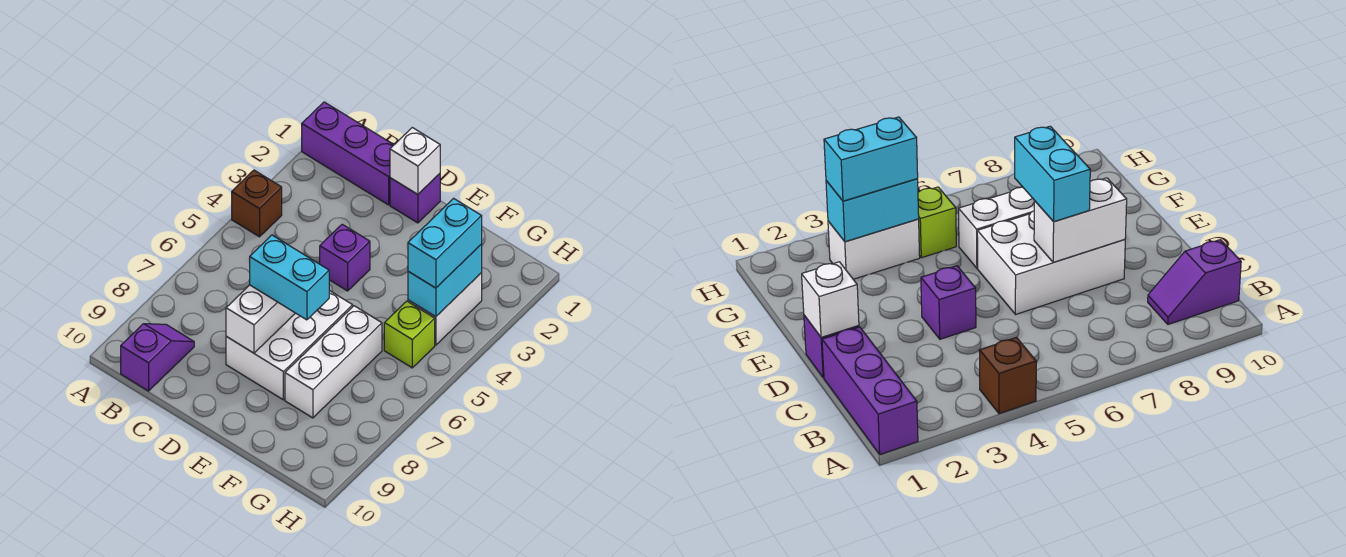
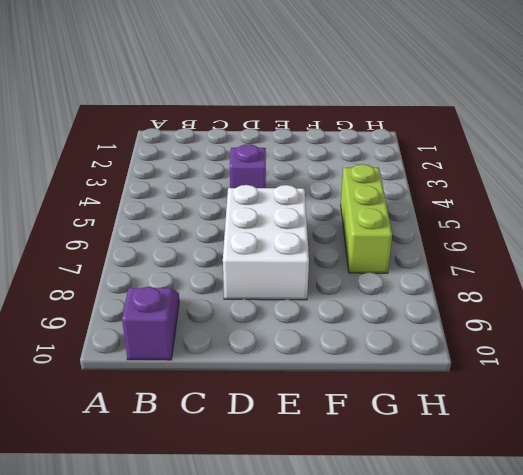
lime brick G5:G7 level 1 -> lime brick G5 level 1
none -> purple brick A1:C1 level 1
none -> brown brick A4 level 1
none -> purple brick D1 level 1

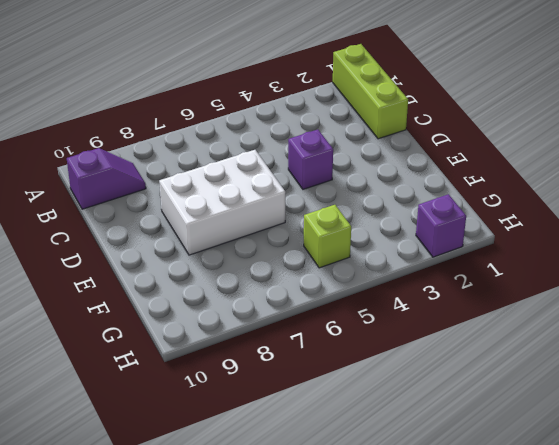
lime brick A1:C1 level 1 -> purple brick A1:C1 level 1
purple brick H2 level 1 -> purple brick D1 level 1
none -> brown brick A4 level 1
none -> white brick F6:F8 level 1
none -> white brick G3:G4 level 1

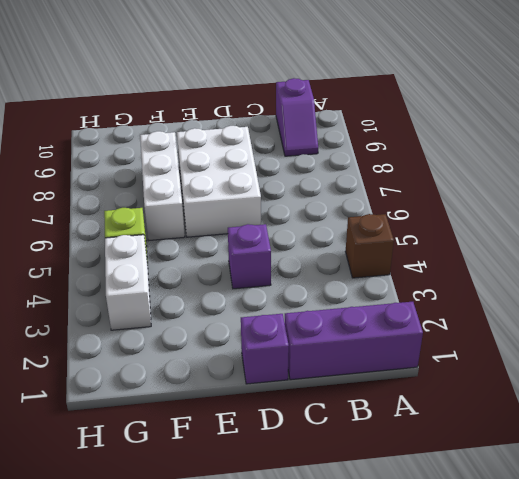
none -> white brick D1 level 2
none -> white brick D7:D8 level 2
none -> cyan brick G3:G4 level 2

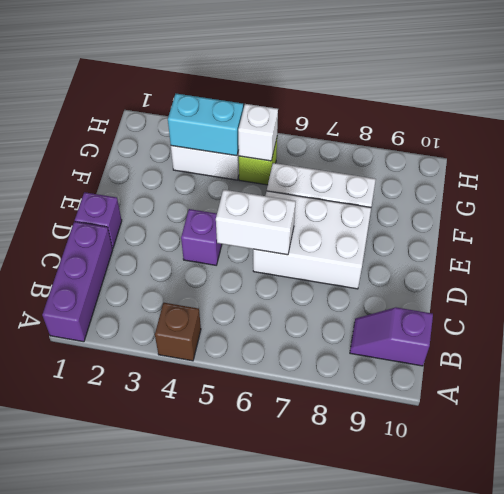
white brick D5:D6 level 2 -> white brick D7:D8 level 2
white brick G5 level 2 -> white brick D1 level 2
none -> cyan brick D7:E7 level 3
none -> cyan brick G3:G4 level 3

